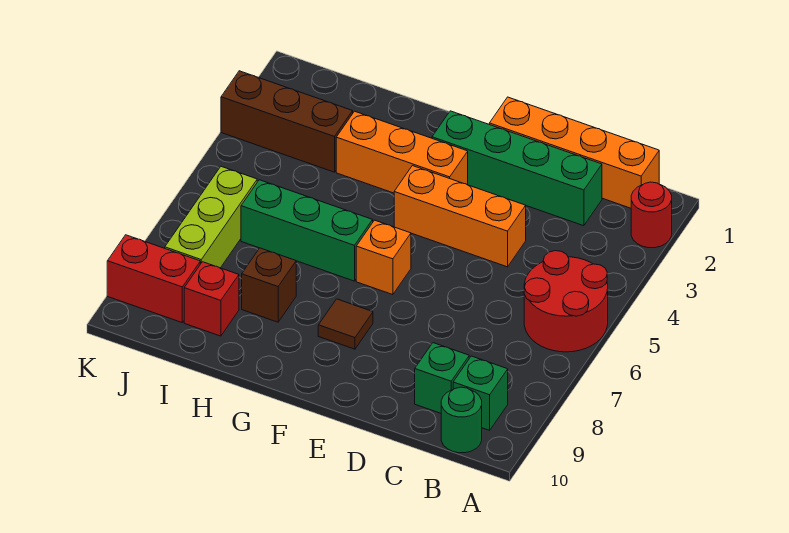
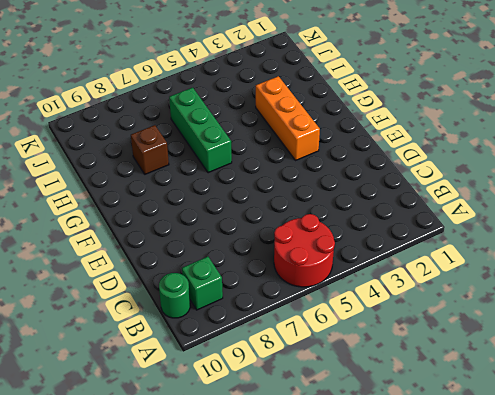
none -> red round brick A2 level 1
none -> orange brick B1:E1 level 1
none -> green brick C2:F2 level 1

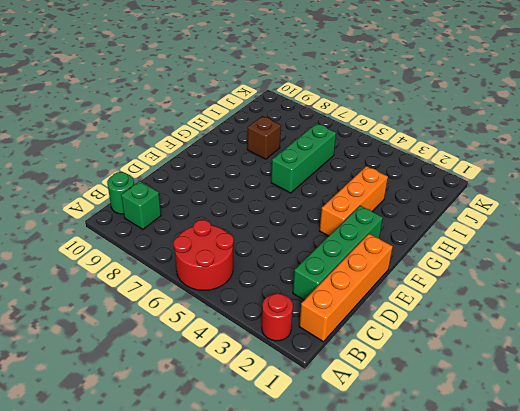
none -> green brick C9 level 1
none -> orange brick D4:F4 level 1
none -> orange brick F6 level 1

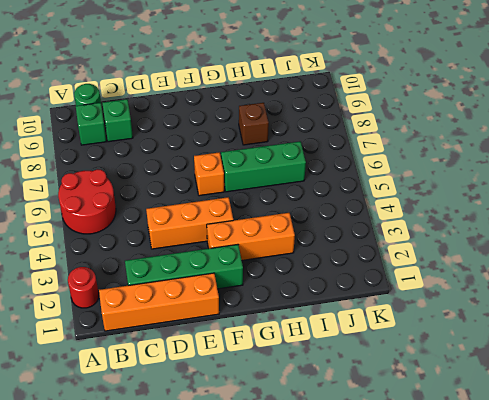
none -> brown tile F8 level 1
none -> brown brick I3:K3 level 1
none -> red brick I9 level 1

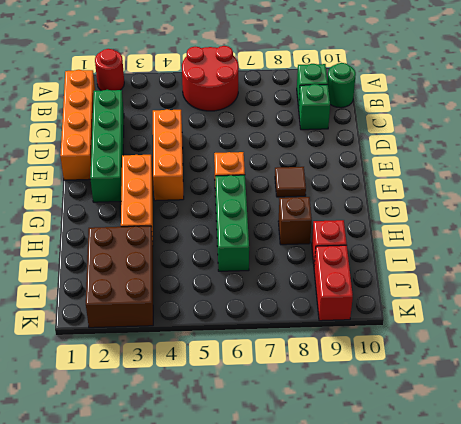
brown brick I2:K3 level 1 -> brown brick I3:K3 level 1
none -> lime brick J6:J8 level 1

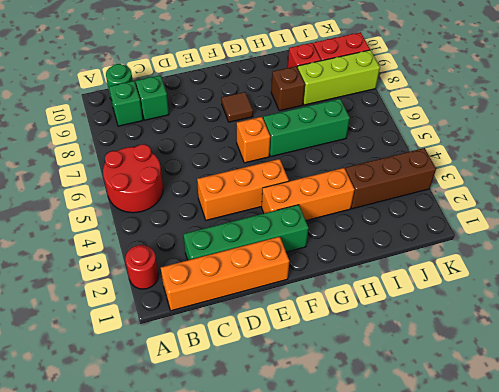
lime brick I8:K8 level 1 -> lime brick J6:J8 level 1

